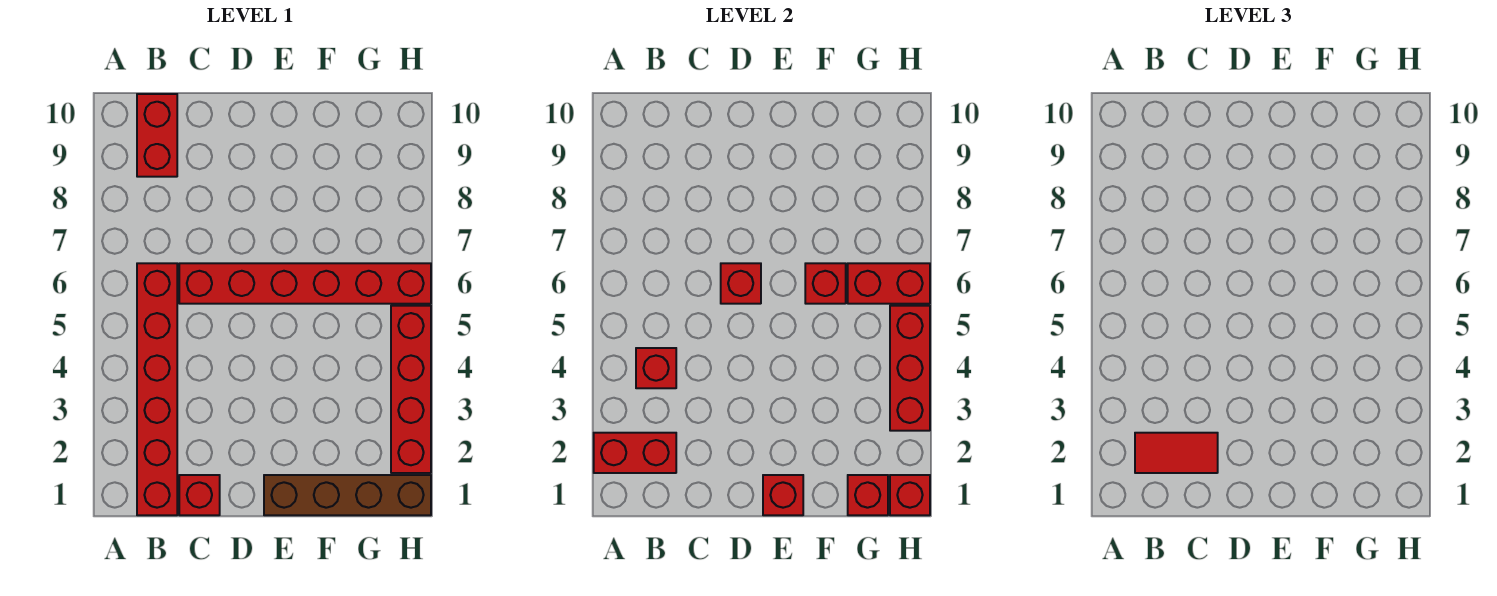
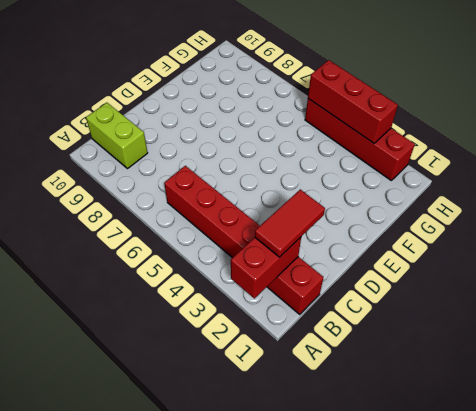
lime brick B9:B10 level 1 -> red brick B9:B10 level 1
none -> red brick C1 level 1
none -> red brick C6:H6 level 1
none -> brown brick E1:H1 level 1

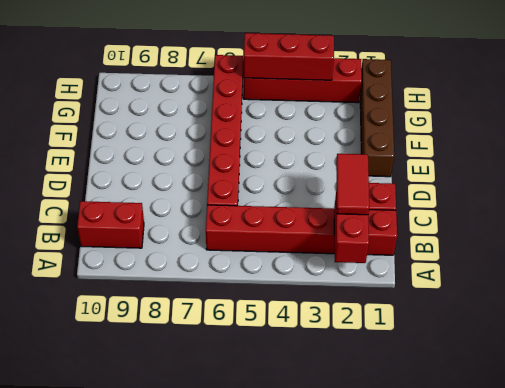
none -> red brick B4 level 2
none -> red brick D6 level 2
none -> red brick E1 level 2

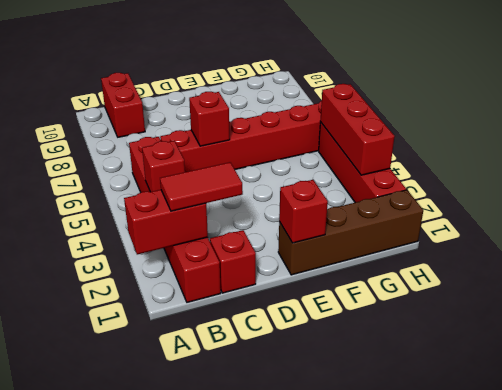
none -> red brick F6 level 2
none -> red brick G1 level 2
none -> red brick G6:H6 level 2

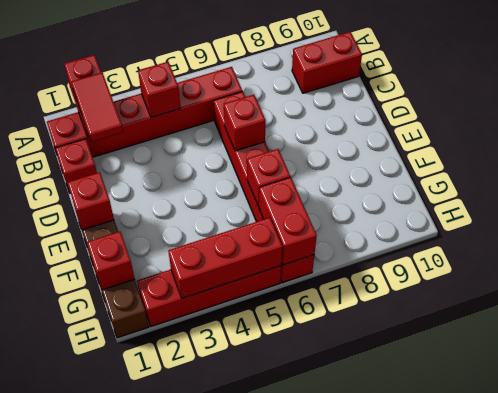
none -> red brick H1 level 2

